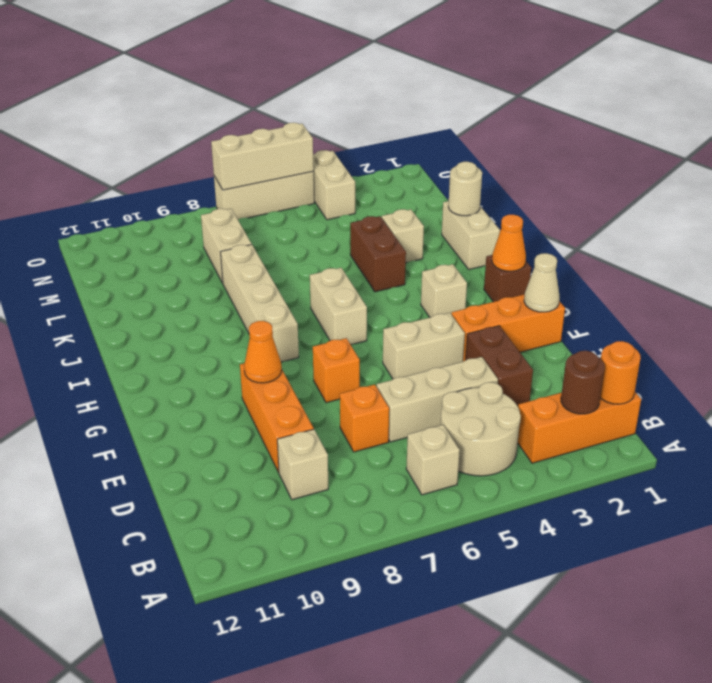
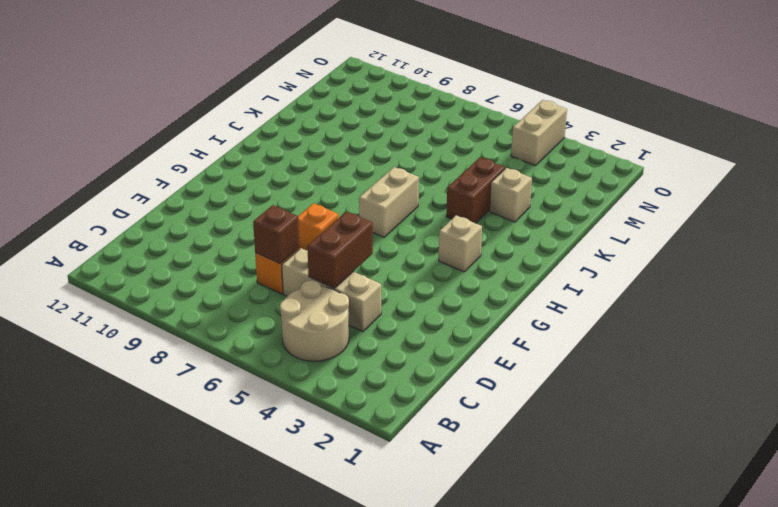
brown brick D5:E5 level 2 -> brown brick D3:E3 level 1
brown brick D7 level 2 -> brown brick H1 level 1
none -> orange brick B1:B3 level 1
none -> tan brick B6 level 1
none -> tan brick C9 level 1

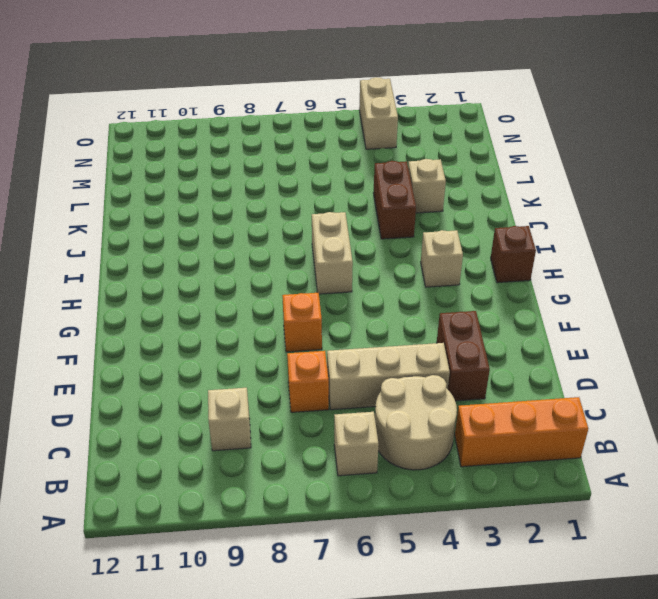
none -> orange brick D9:F9 level 1
none -> orange brick F1:F3 level 1
none -> tan brick F4:F5 level 1

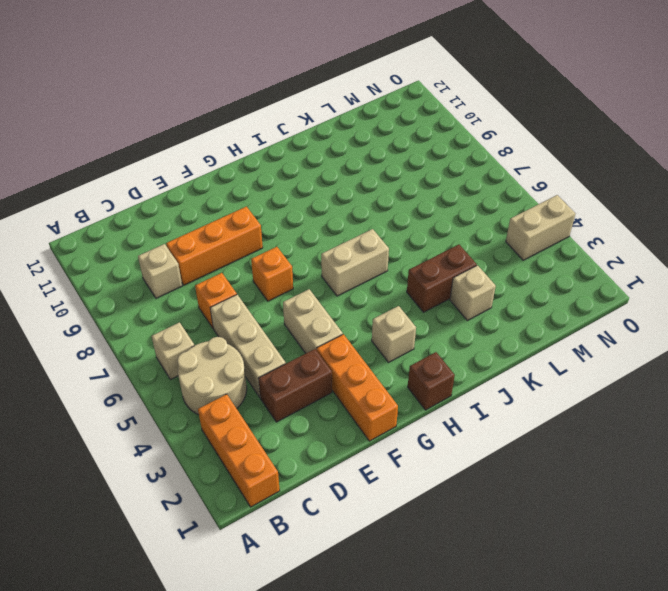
none -> tan brick H8:K8 level 1
none -> tan brick J1:K1 level 1
none -> tan brick L8:M8 level 1

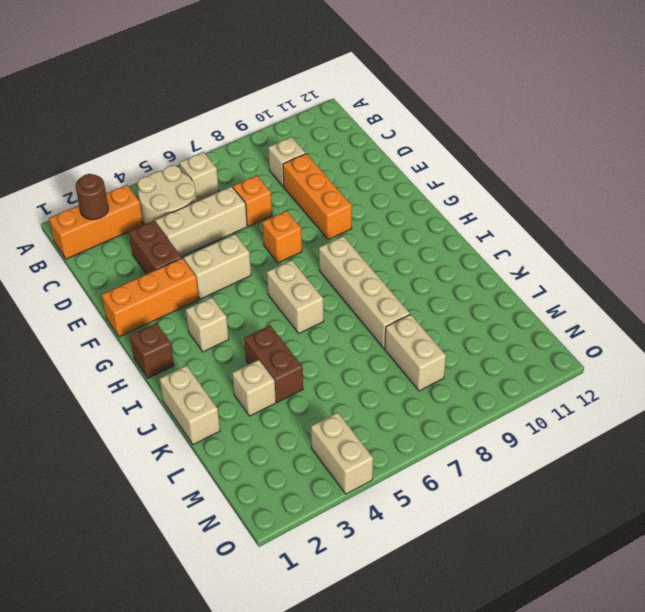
none -> tan brick O5:O7 level 1
none -> orange round brick B1 level 2
none -> tan cone F1 level 2

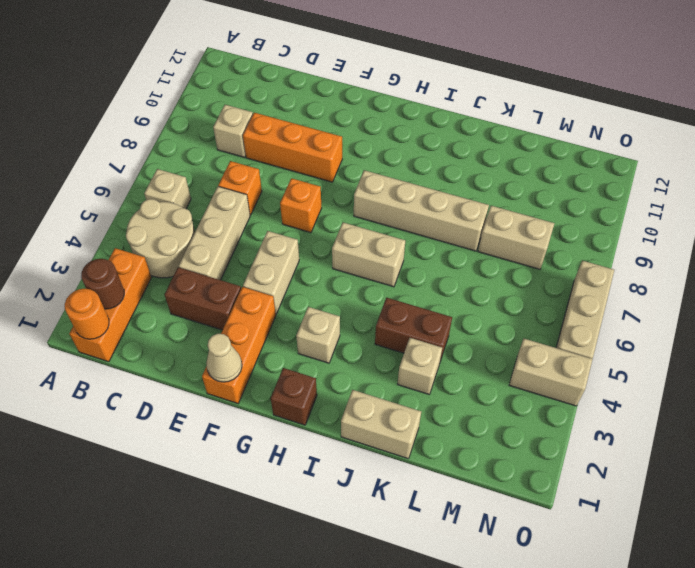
none -> orange cone F9 level 2
none -> orange cone H1 level 2
none -> tan round brick K1 level 2

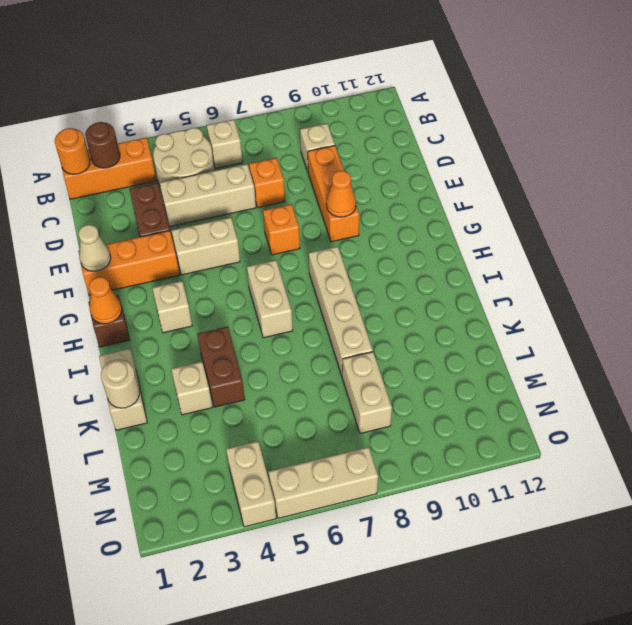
none -> tan brick O5:O7 level 2

